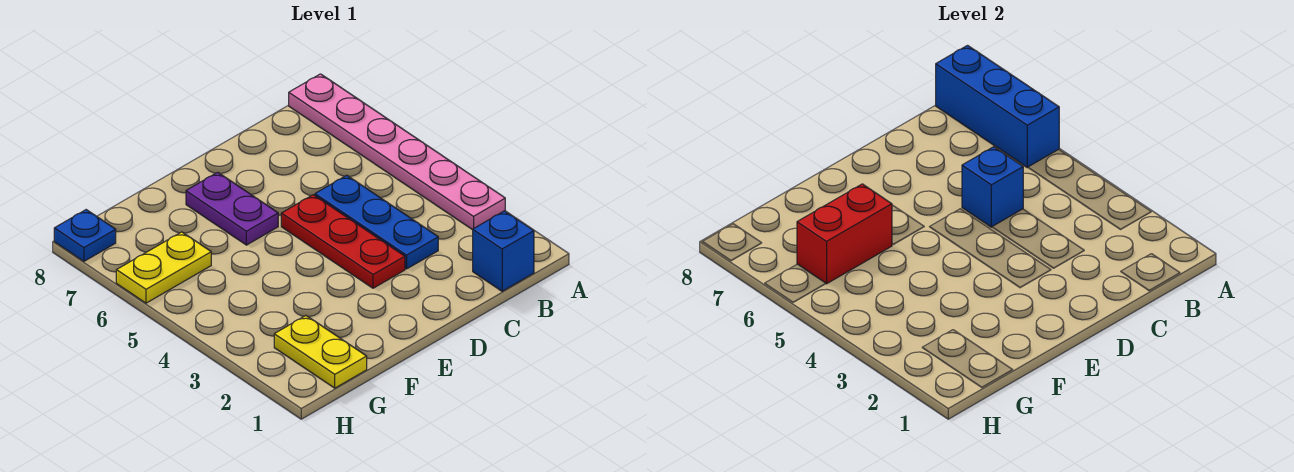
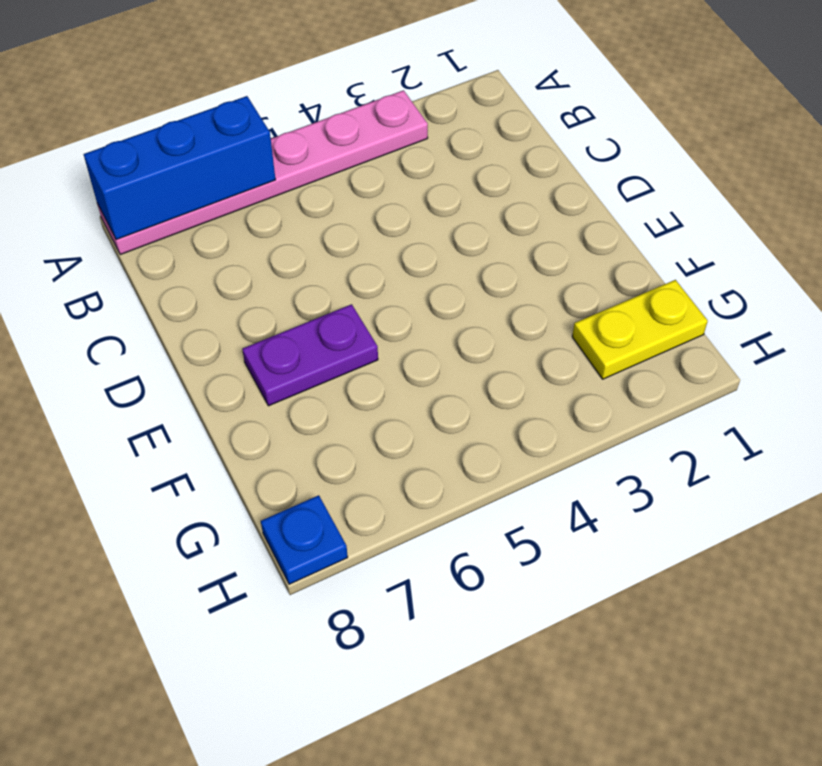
none -> blue brick B1 level 1
none -> blue plate C3:C5 level 1

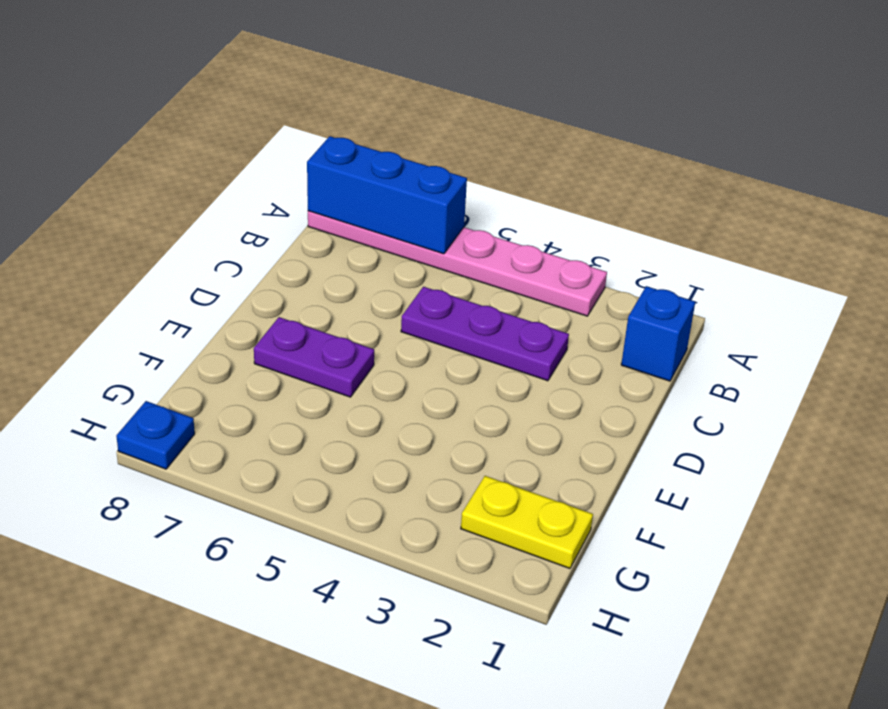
purple plate C3:C5 level 1 -> blue plate C3:C5 level 1
none -> red plate D3:D5 level 1
none -> yellow plate G6:H6 level 1

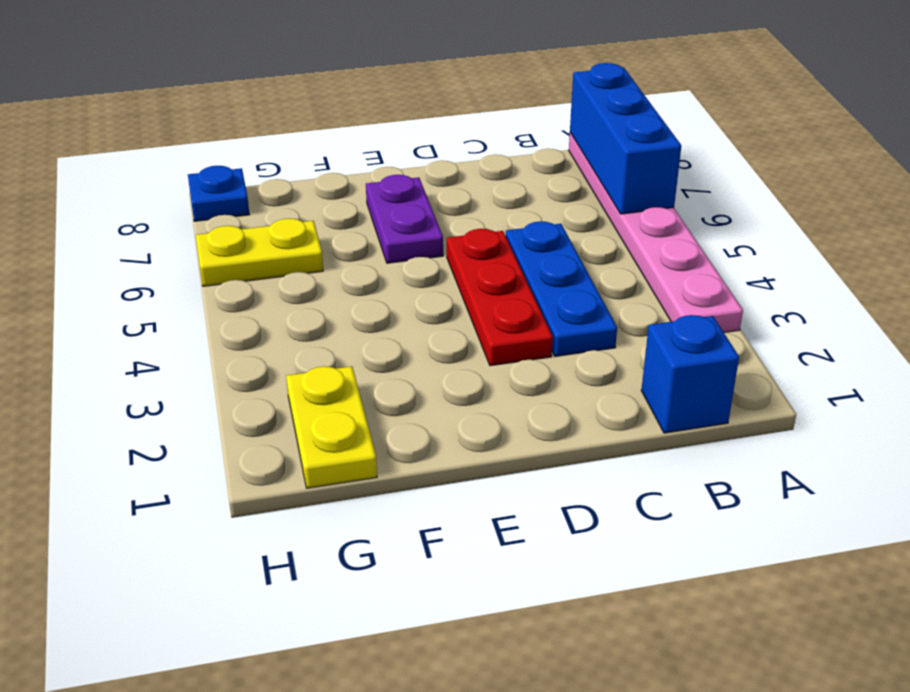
none -> blue brick C5 level 2
none -> red brick F6:G6 level 2

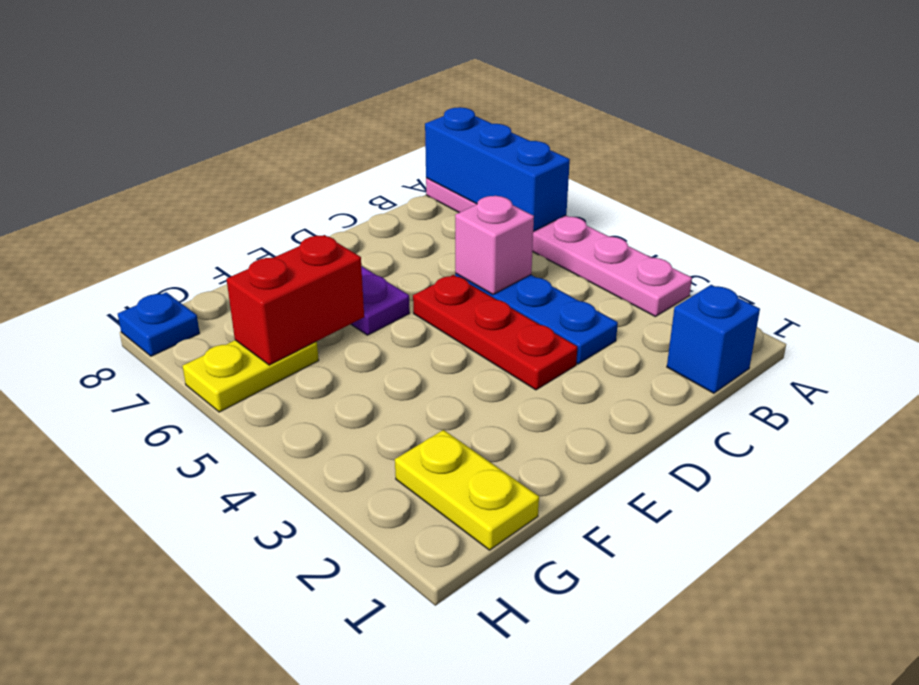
pink brick C5 level 2 -> blue brick C5 level 2

